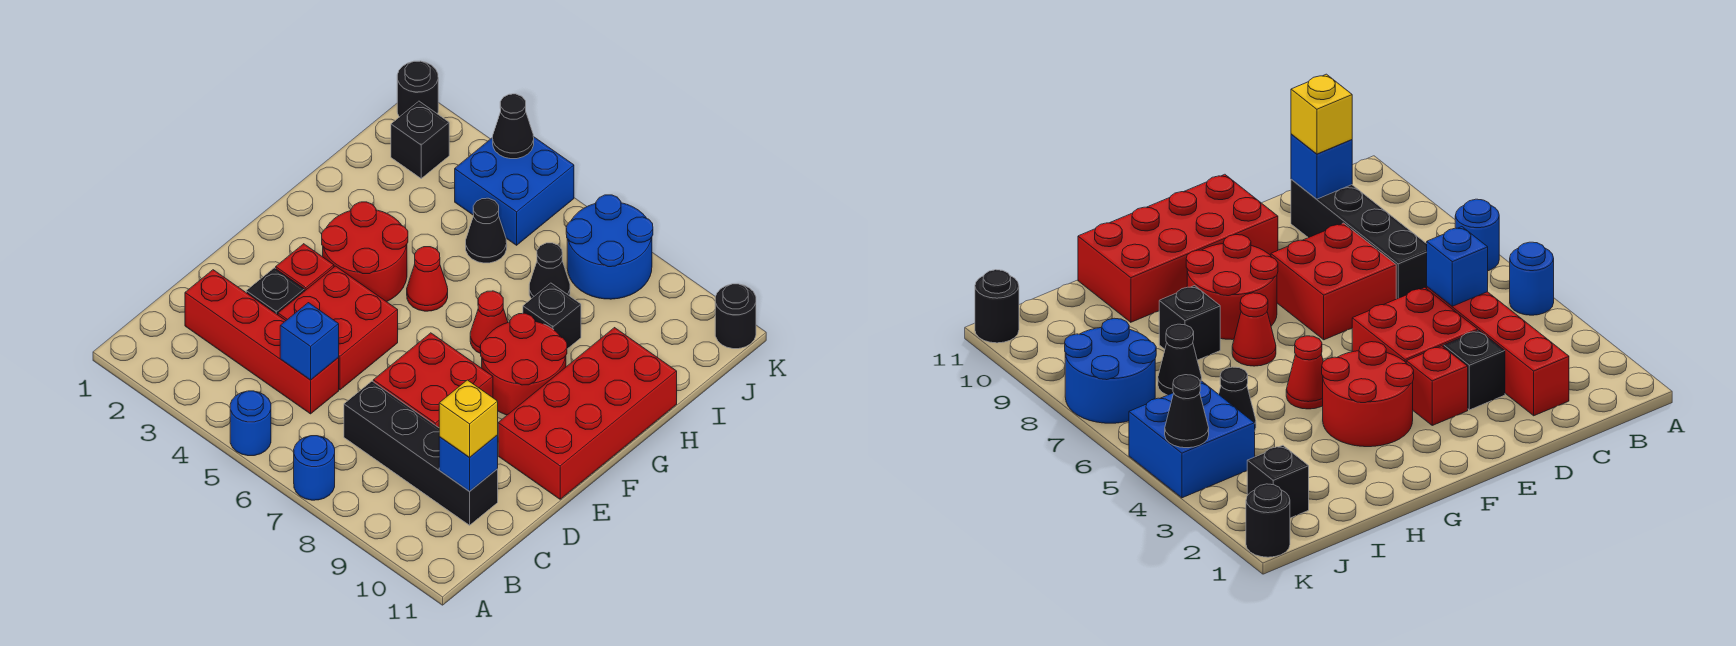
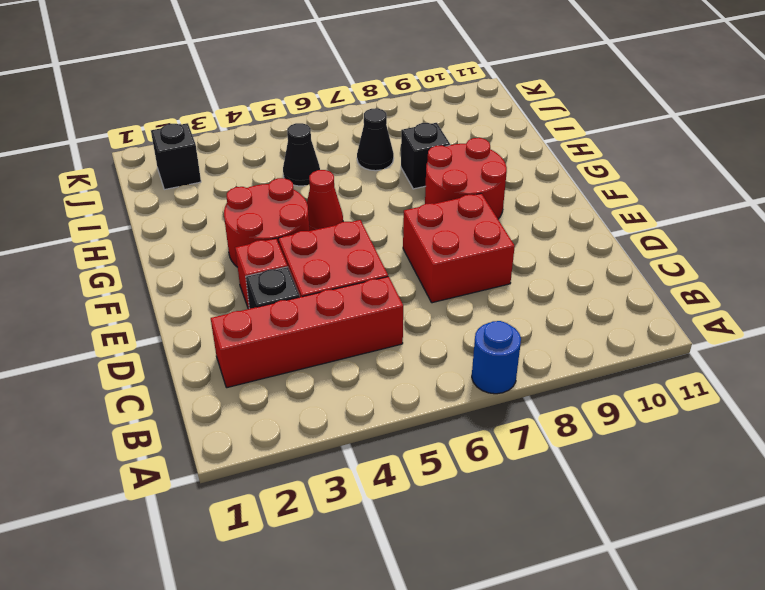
none -> blue round brick A5 level 1
none -> black brick C7:C10 level 1
none -> red brick E10:H11 level 1

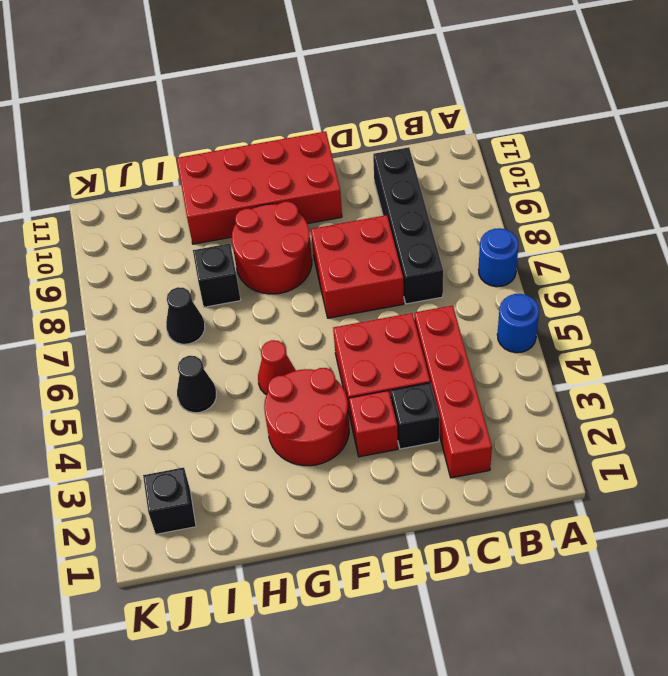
none -> red cone G7 level 1
none -> blue brick J4:K5 level 1
none -> blue round brick J7:K8 level 1

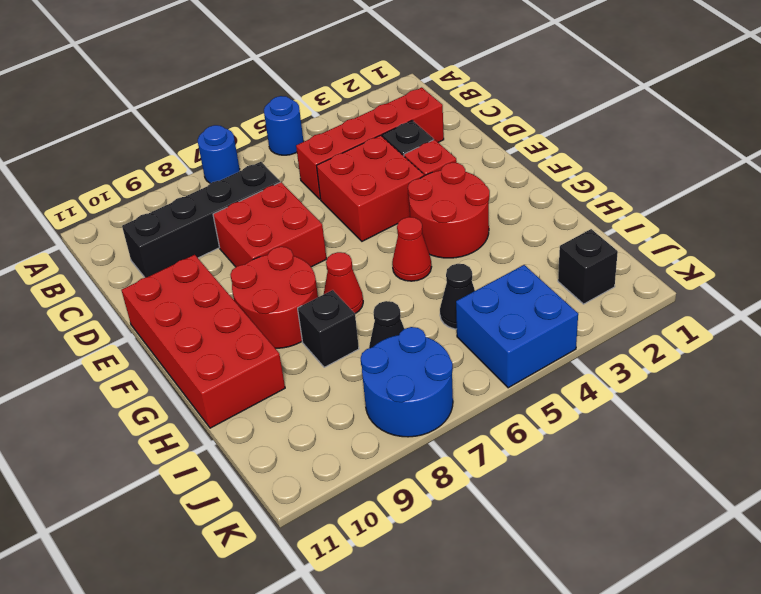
none -> black round brick K1 level 1
none -> black round brick K11 level 1
none -> blue brick C5 level 2

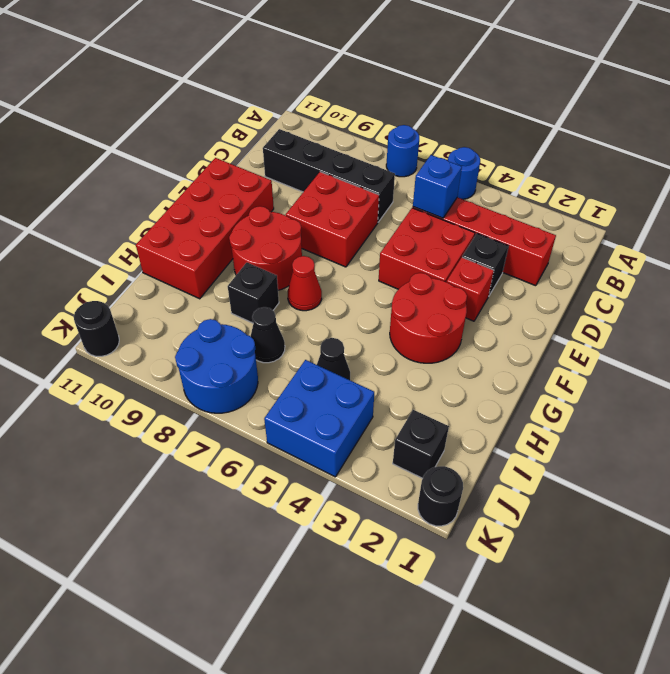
none -> red cone G5 level 1
none -> blue brick C10 level 2
none -> black cone K4 level 2

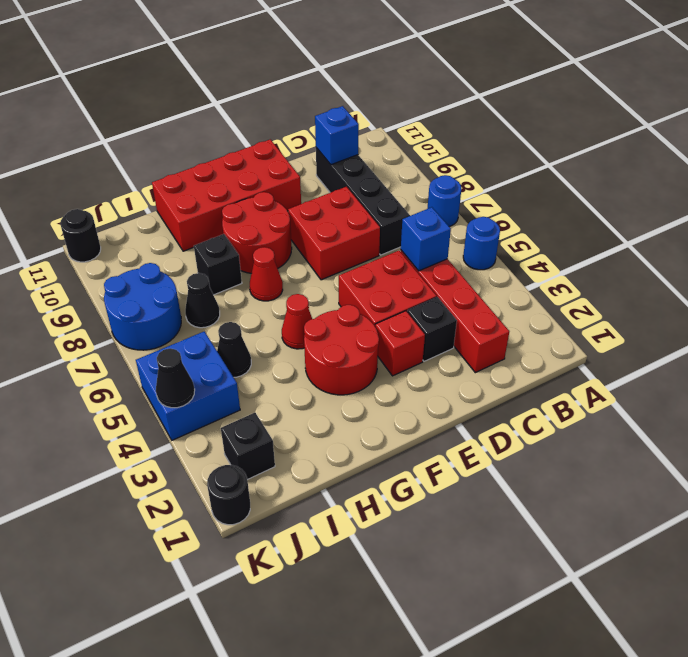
none -> yellow brick C10 level 3

